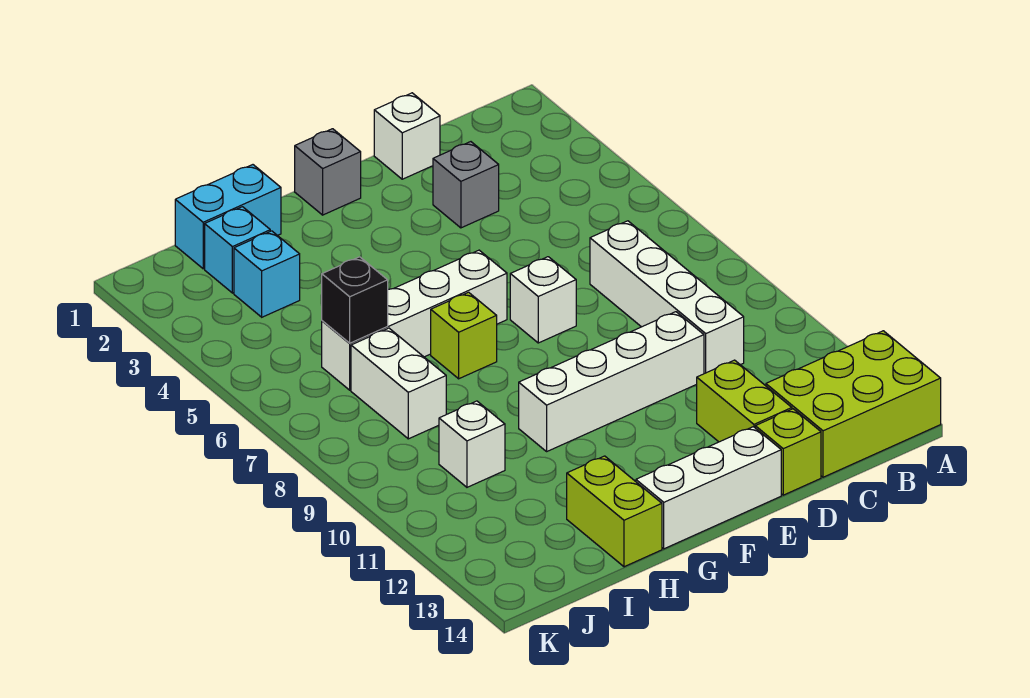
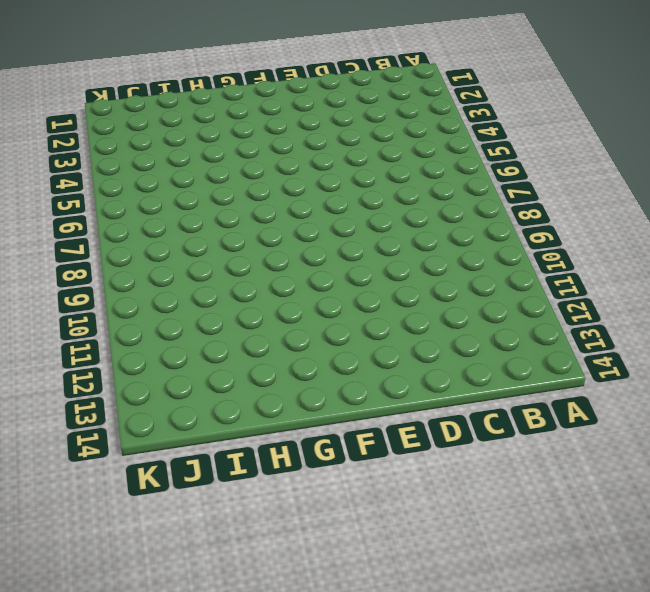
none -> lime brick A13:C14 level 1
none -> white brick C7:C10 level 1
none -> white brick D1 level 1

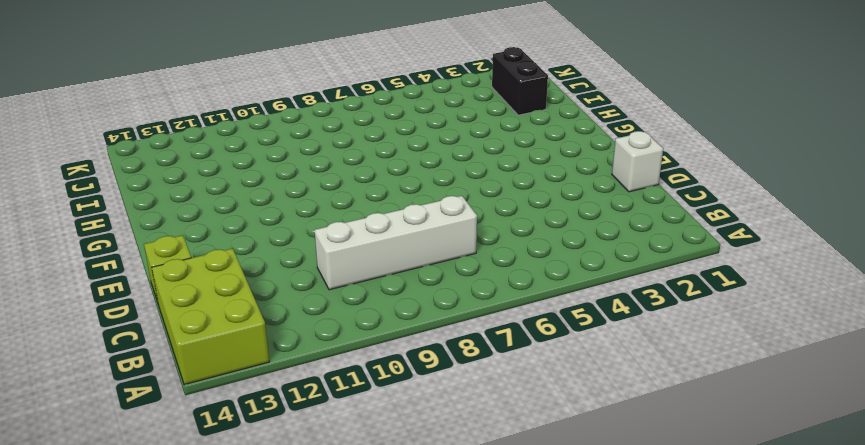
black brick I2:J2 level 1 -> cyan brick I2 level 1
none -> grey brick D3 level 1
none -> white brick D10:G10 level 1
none -> lime brick D12:D13 level 1

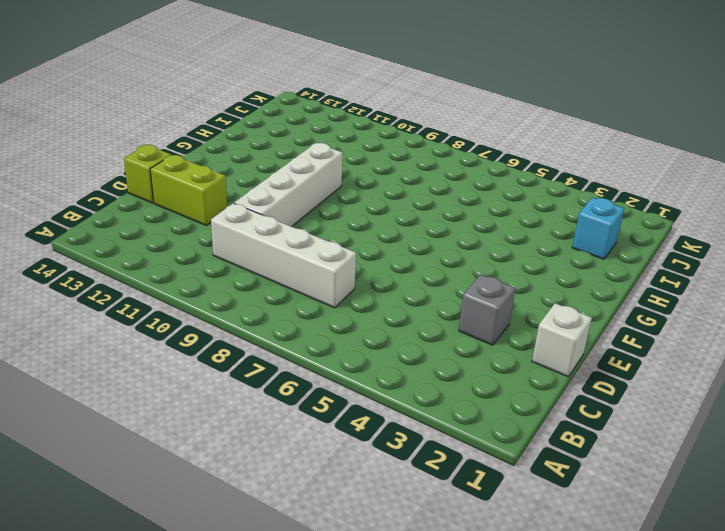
none -> lime brick A13:C14 level 1
none -> white brick E7 level 1
none -> white brick E14:G14 level 1

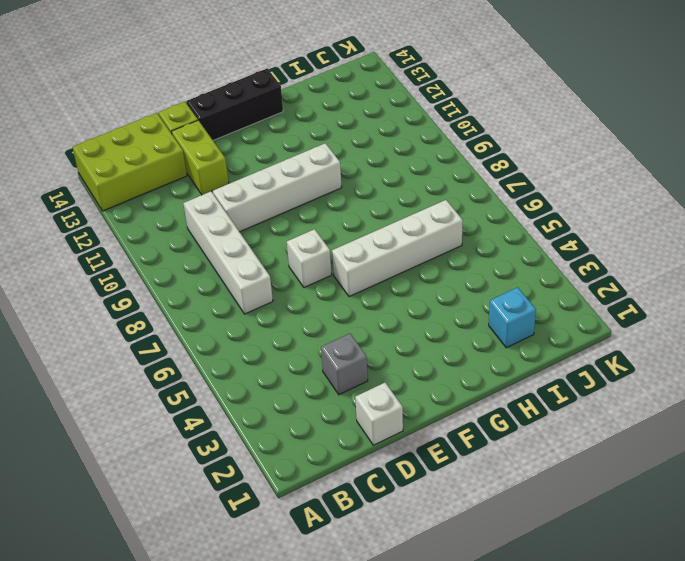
black brick E14:G14 level 1 -> white brick E14:G14 level 1
none -> grey brick F1 level 1
none -> lime brick G7 level 1
none -> cyan brick H1:I1 level 1

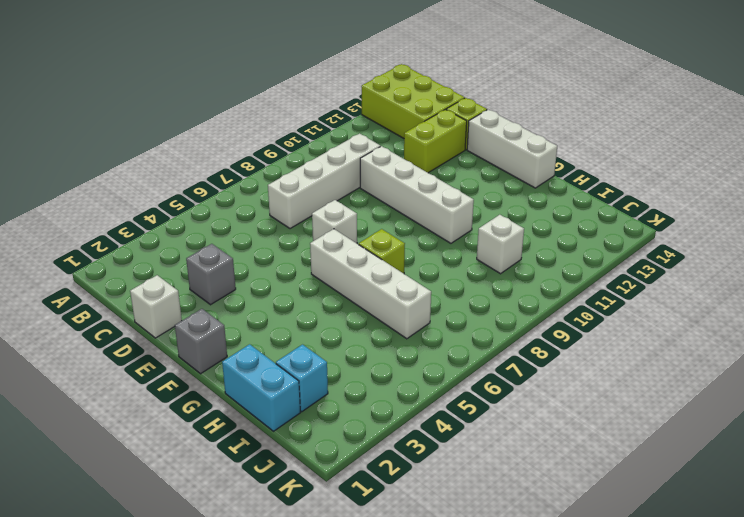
none -> lime brick H13:H14 level 1
none -> cyan brick I3 level 1
none -> white brick I7:I8 level 1

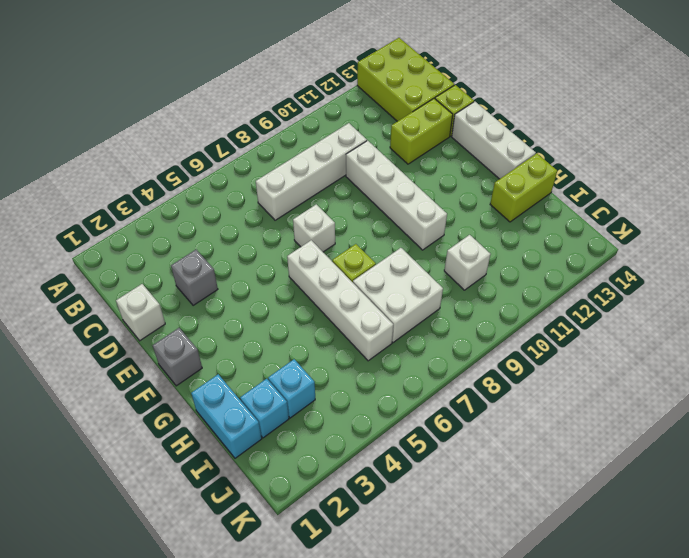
white brick H7:I8 level 1 -> white brick I7:I8 level 1
none -> black brick I6 level 2

